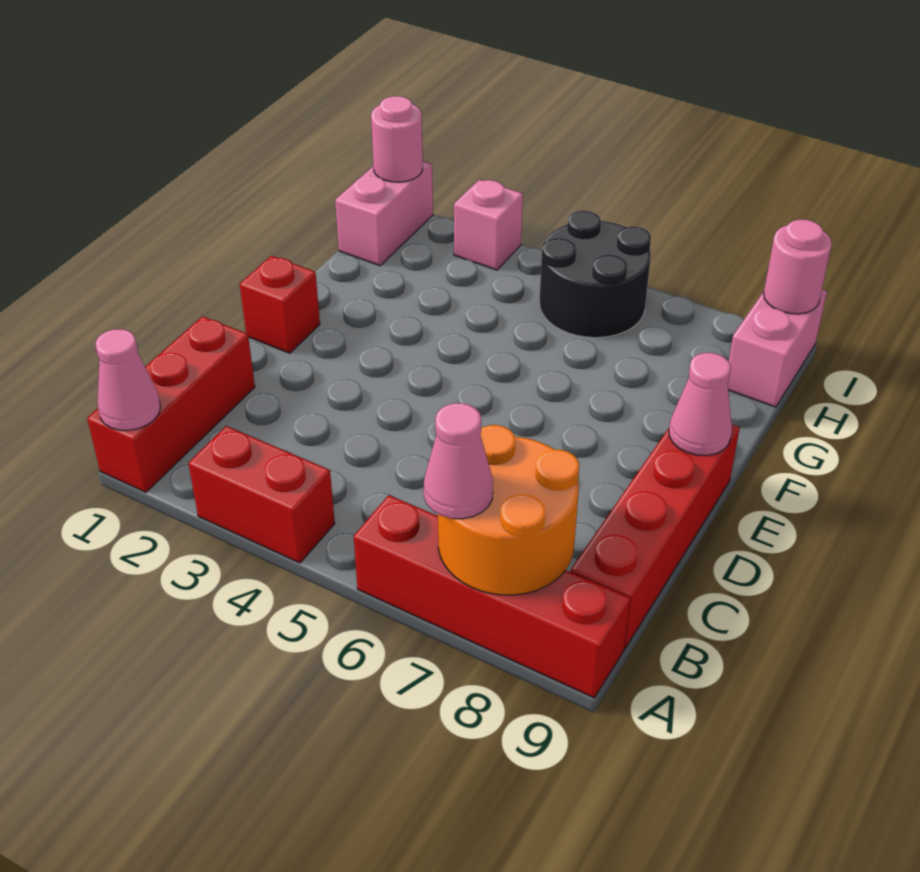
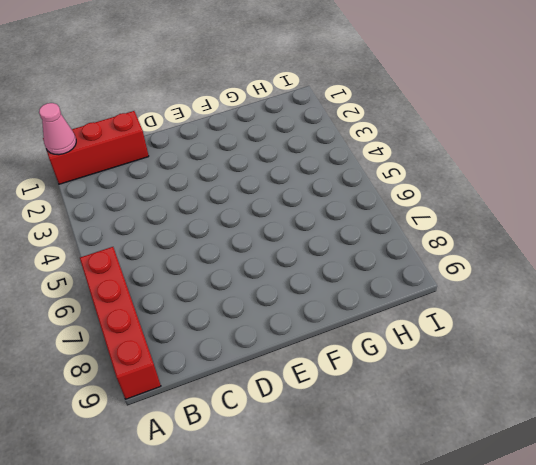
none -> red brick A3:A4 level 1
none -> red brick B9:E9 level 1
none -> red brick E1 level 1

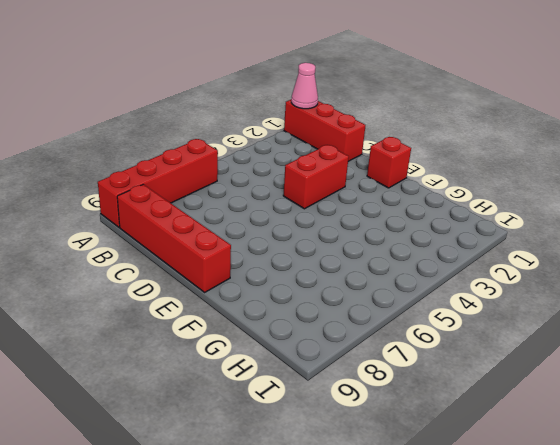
red brick D3:D4 level 1 -> red brick A3:A4 level 1
none -> pink brick H1:I1 level 1
none -> black round brick H5:I6 level 1
none -> pink brick H9:I9 level 1

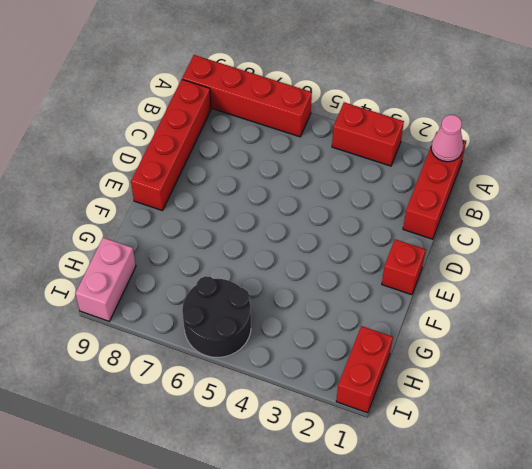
red brick H1:I1 level 1 -> pink brick H1:I1 level 1
none -> pink brick I3 level 1
none -> orange round brick A7:B8 level 2
none -> pink cone E9 level 2

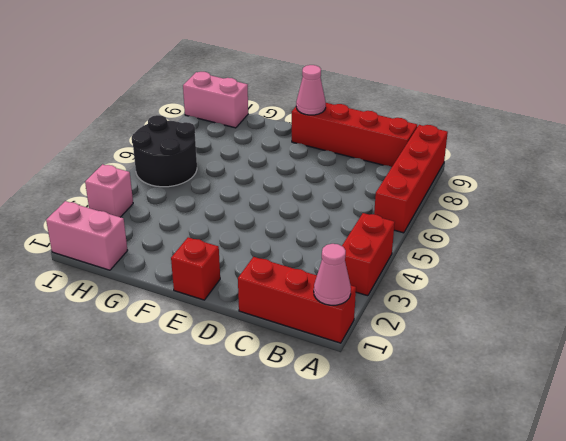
none -> orange round brick A7:B8 level 2
none -> pink round brick I1 level 2
none -> pink round brick I9 level 2

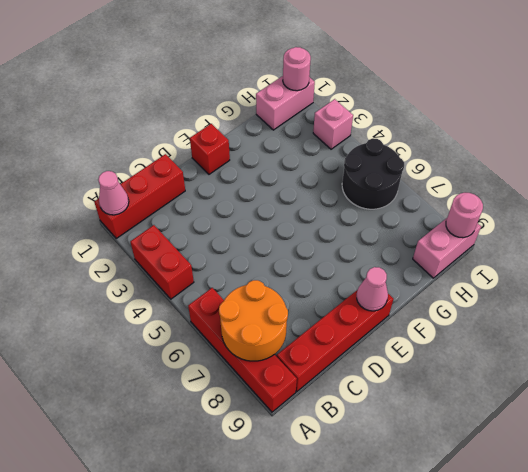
none -> pink cone A7 level 3

